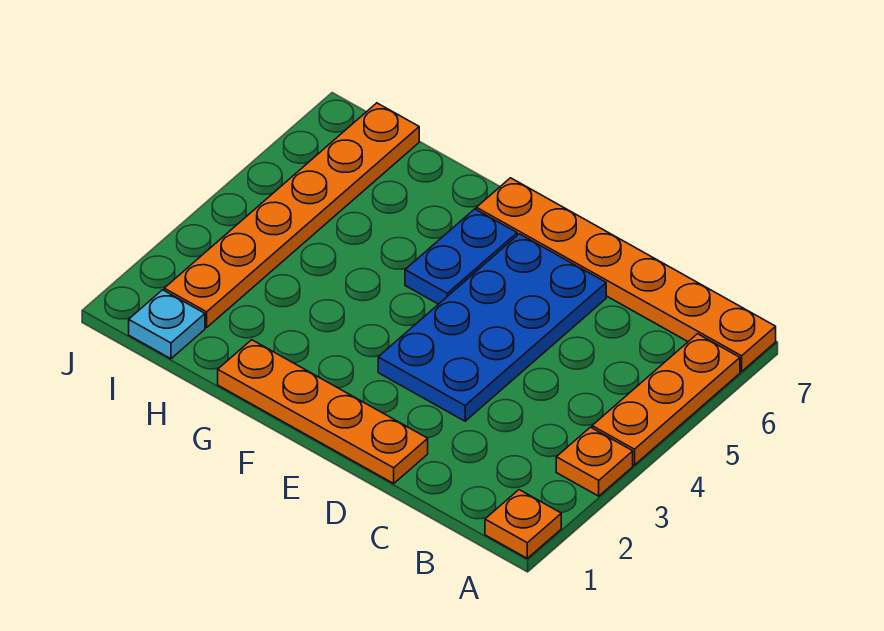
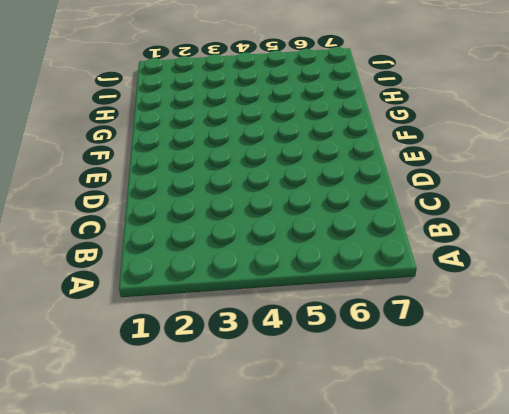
none -> orange plate A1 level 1
none -> orange plate A3 level 1

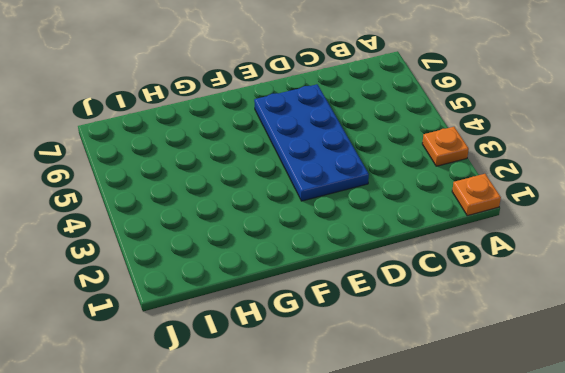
none -> orange plate A4:A6 level 1
none -> orange plate A7:F7 level 1

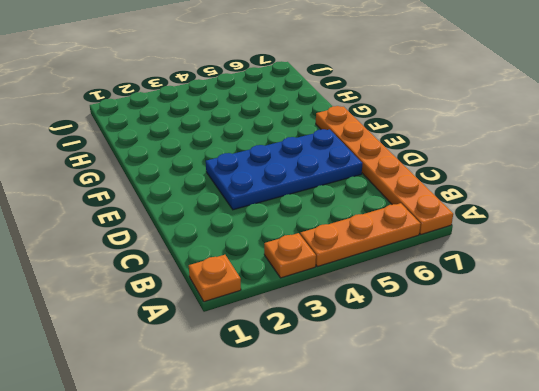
none -> orange plate D1:G1 level 1
none -> blue plate F5:F6 level 1

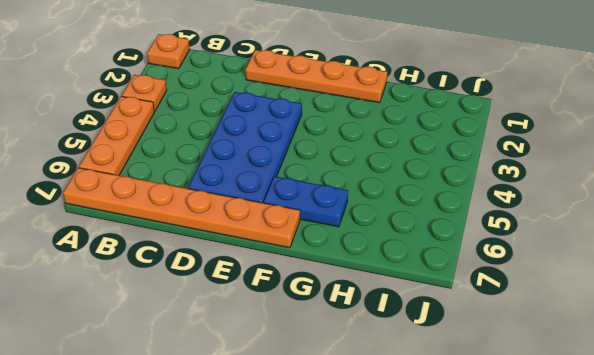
blue plate F6:G6 level 1 -> blue plate F5:F6 level 1
none -> cyan plate I1 level 1
none -> orange plate I2:I7 level 1

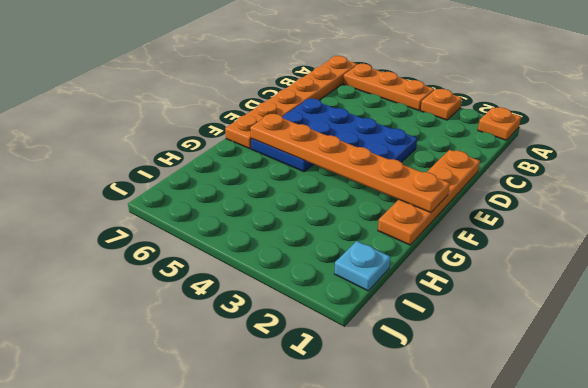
orange plate F1:F6 level 2 -> orange plate I2:I7 level 1

